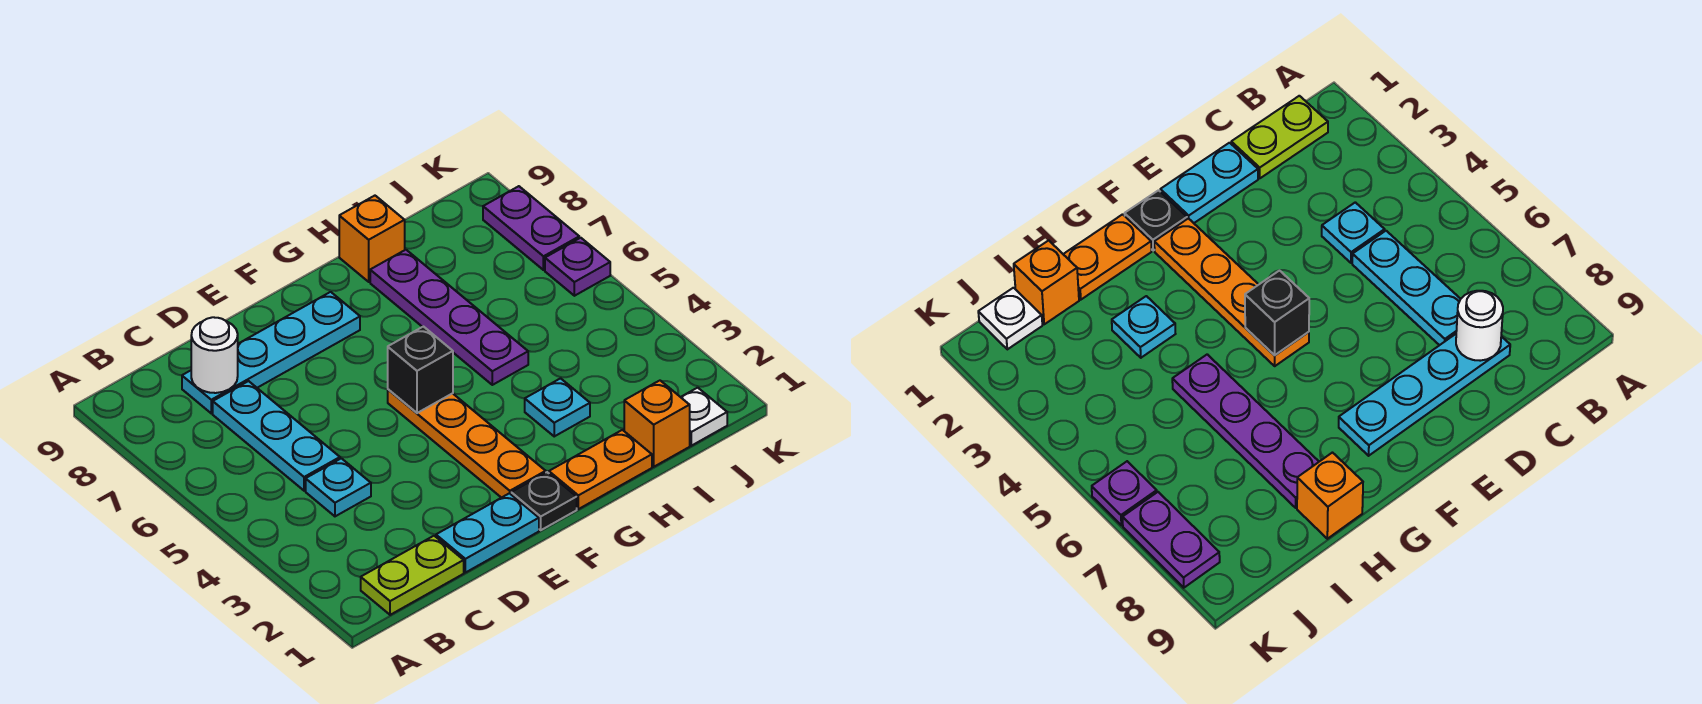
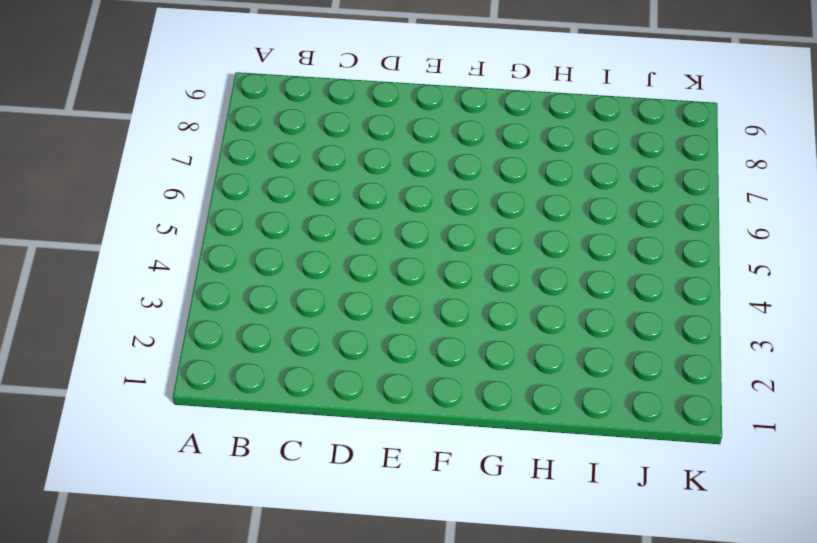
none -> lime plate B1:C1 level 1
none -> cyan plate C4 level 1
none -> cyan plate C5:C7 level 1

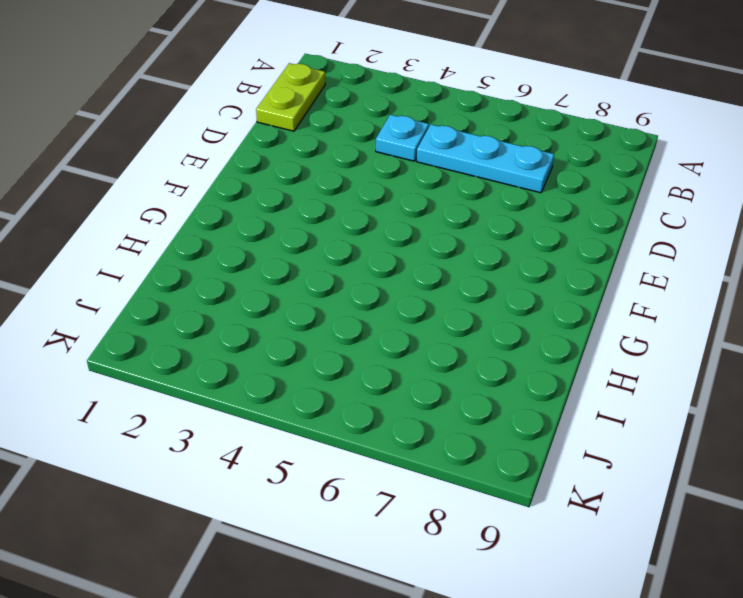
none -> cyan plate C8:F8 level 1
none -> cyan plate D1:E1 level 1
none -> black plate F1 level 1

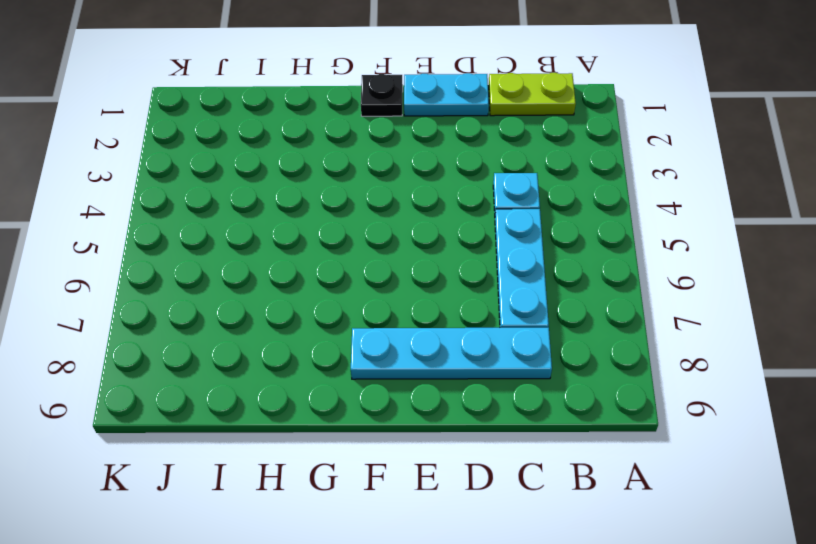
none -> orange plate F2:F5 level 1
none -> orange plate G1:H1 level 1
none -> cyan plate H3 level 1

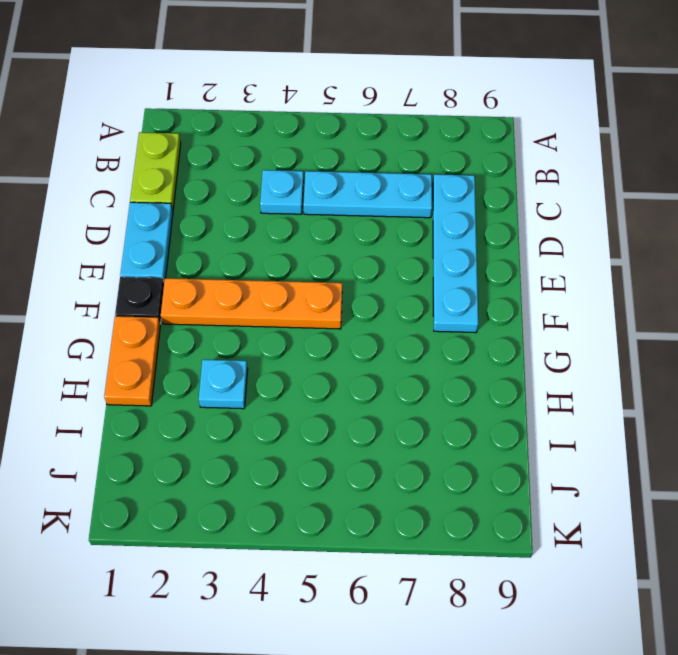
none -> purple plate H5:H8 level 1
none -> orange brick H9 level 1
none -> orange brick I1 level 1

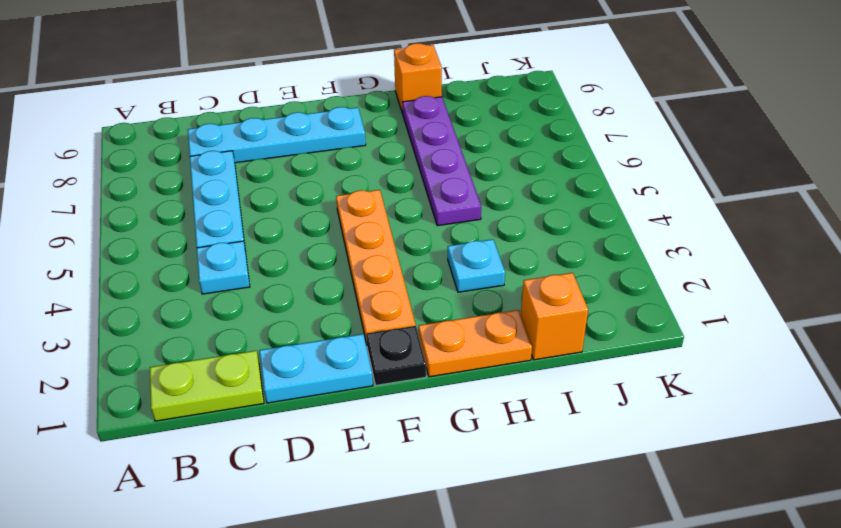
none -> white plate J1 level 1
none -> purple plate K6 level 1
none -> purple plate K7:K8 level 1

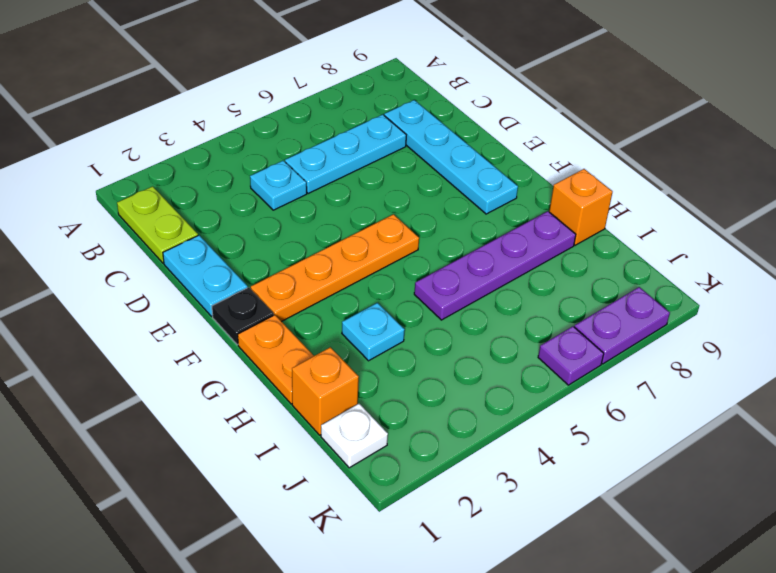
none -> white round brick C8 level 2
none -> black brick F5 level 2

